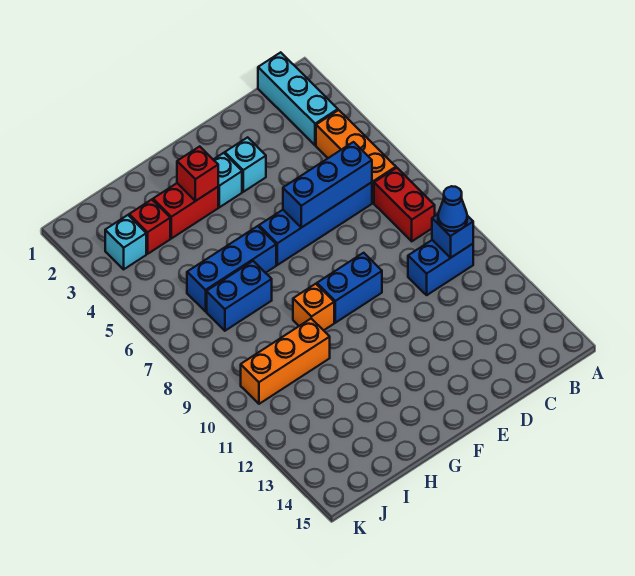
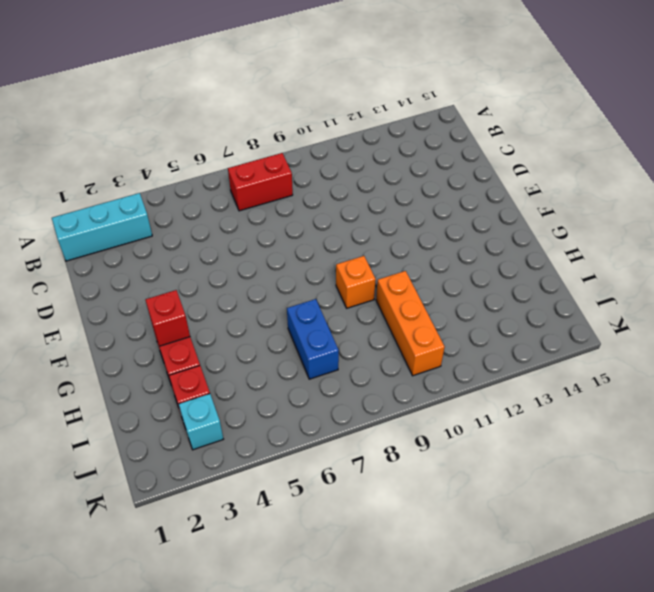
none -> orange brick B4:B6 level 1
none -> blue brick B10:C10 level 1
none -> blue brick C6:F6 level 1

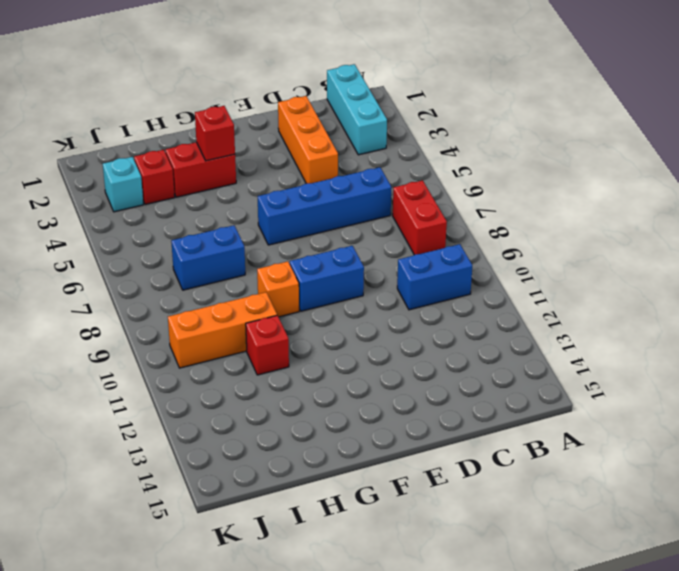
orange brick D2:D4 level 1 -> orange brick B4:B6 level 1
red brick H11 level 1 -> none
none -> cyan brick E3 level 1
none -> cyan brick F3 level 1
none -> blue brick G6:I6 level 1

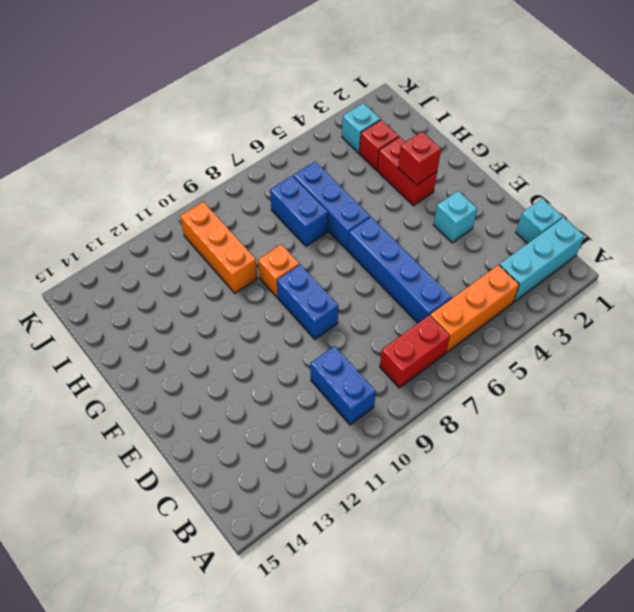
cyan brick C1 level 1 -> cyan brick F3 level 1
none -> blue brick B10 level 2
none -> blue brick C6:E6 level 2
none -> blue cone B10 level 3

